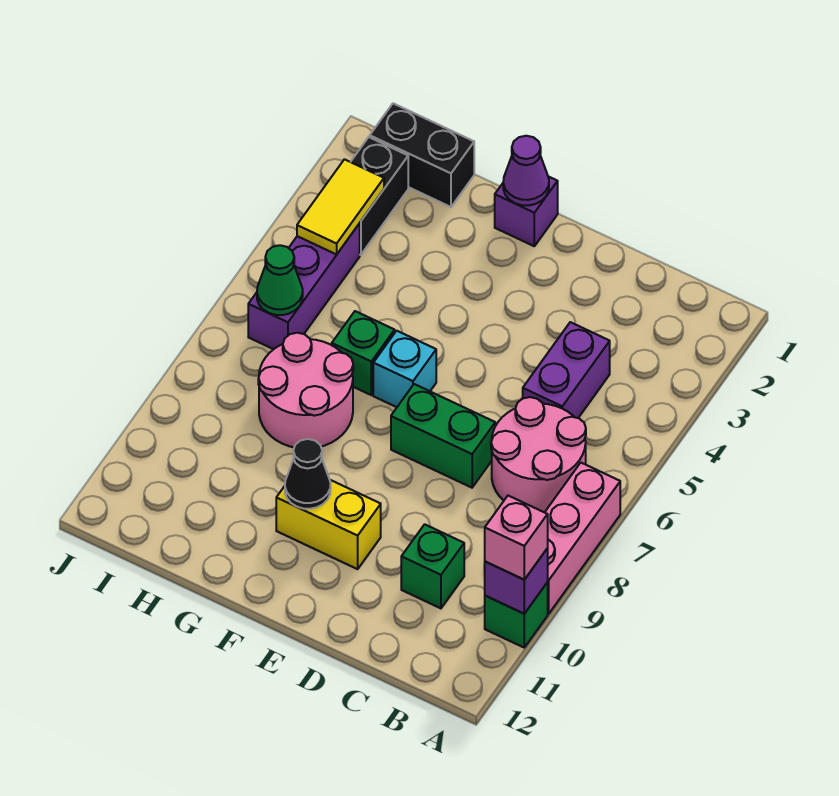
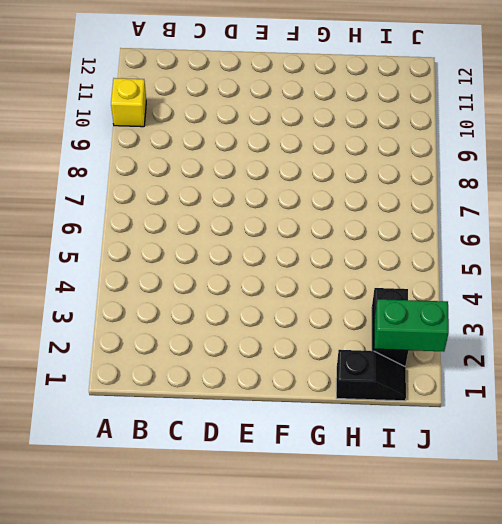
yellow brick A10 level 1 -> green brick A10 level 1
black slope H1:I1 level 1 top H -> black brick H1:I1 level 1
green brick I2:J2 level 2 -> green brick D7:E7 level 1
none -> pink brick A7:A9 level 1
none -> pink round brick B6:C7 level 1
none -> purple brick C4:C5 level 1

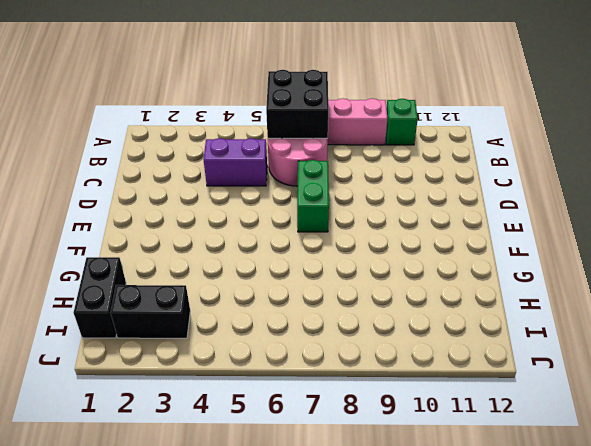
black brick A6:B7 level 2 -> none
none -> green brick C10 level 1
none -> yellow brick E10:F10 level 1
none -> purple brick F1 level 1

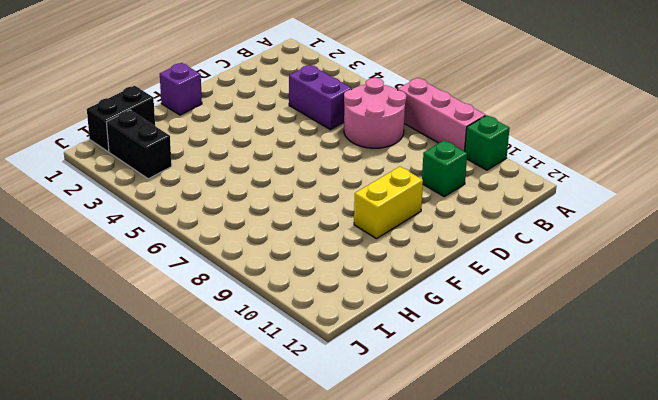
none -> green brick D7:E7 level 1
none -> cyan brick F6 level 1
none -> green brick G6 level 1

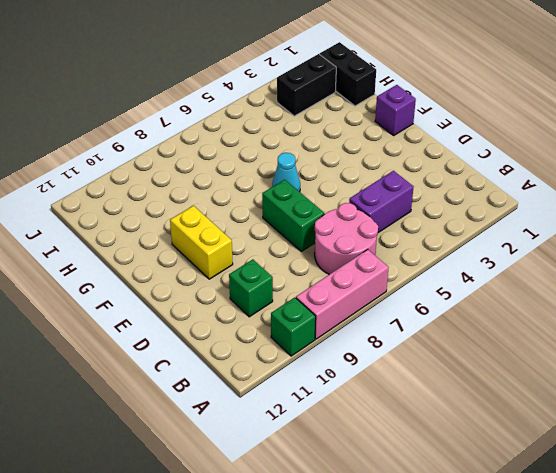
cyan cone F6 level 1 -> cyan brick F6 level 1
none -> green brick G6 level 1
none -> pink round brick G7:H8 level 1
none -> purple brick I4:I6 level 1

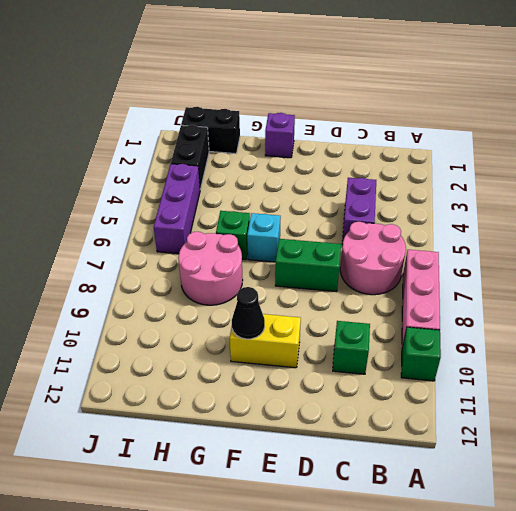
none -> purple brick A10 level 2
none -> purple cone F1 level 2
none -> yellow tile I3:I4 level 2

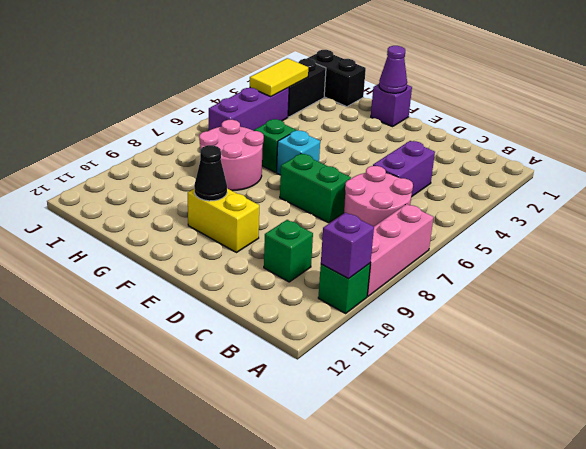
none -> green cone I6 level 2
none -> pink brick A10 level 3

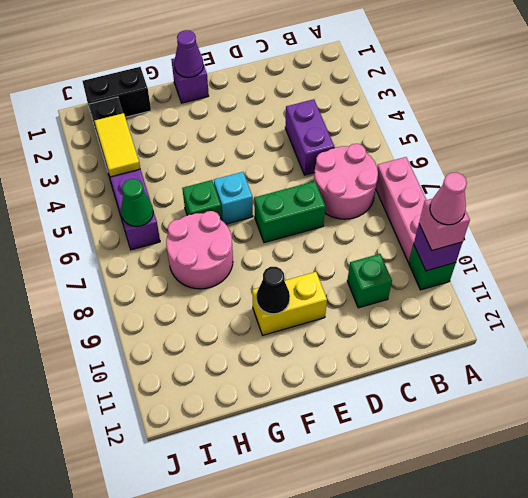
pink cone A10 level 4 -> none

